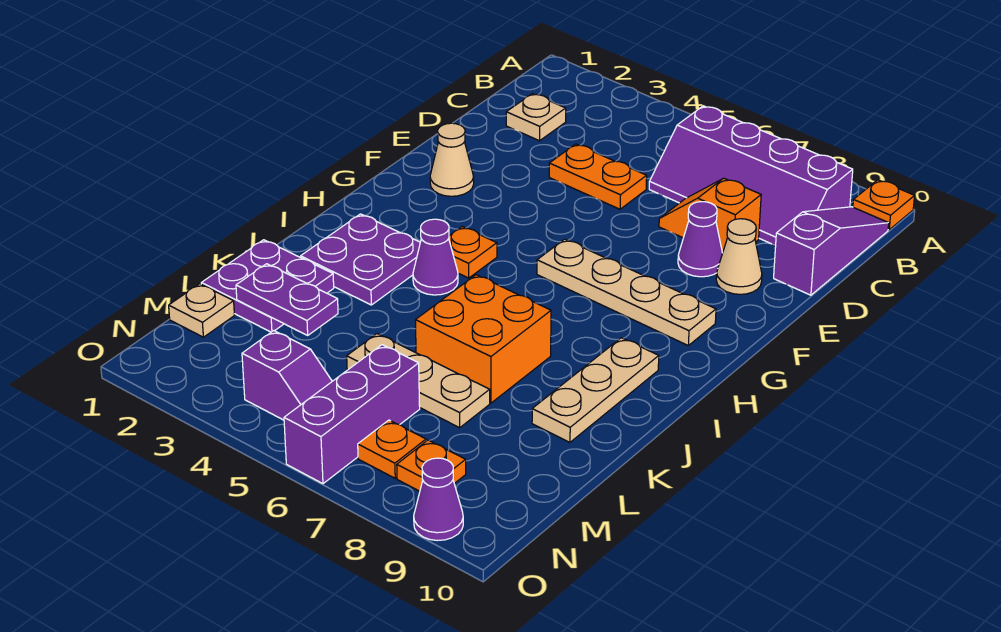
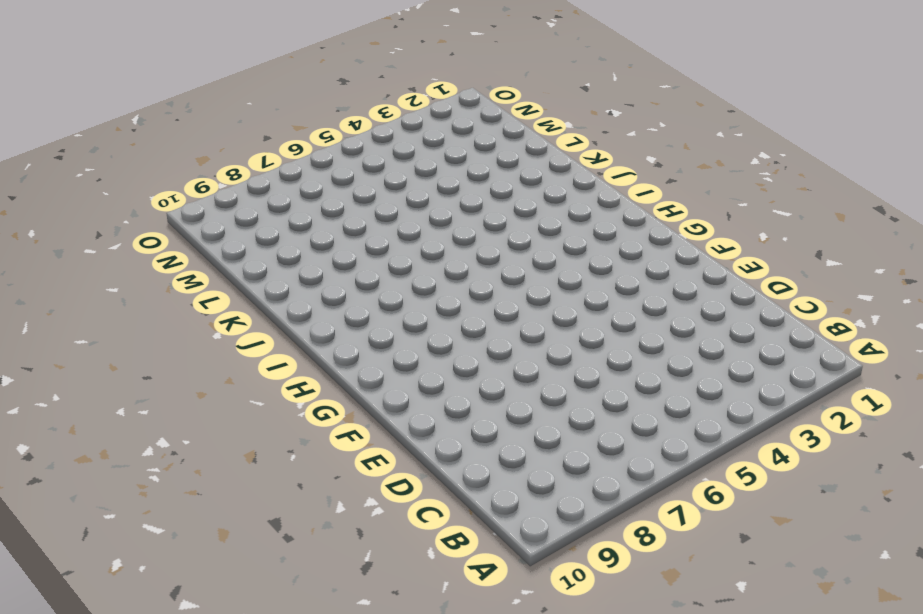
none -> orange plate A10 level 1
none -> purple slope B6:C9 level 1 top B
none -> purple slope B10:D10 level 1 top D

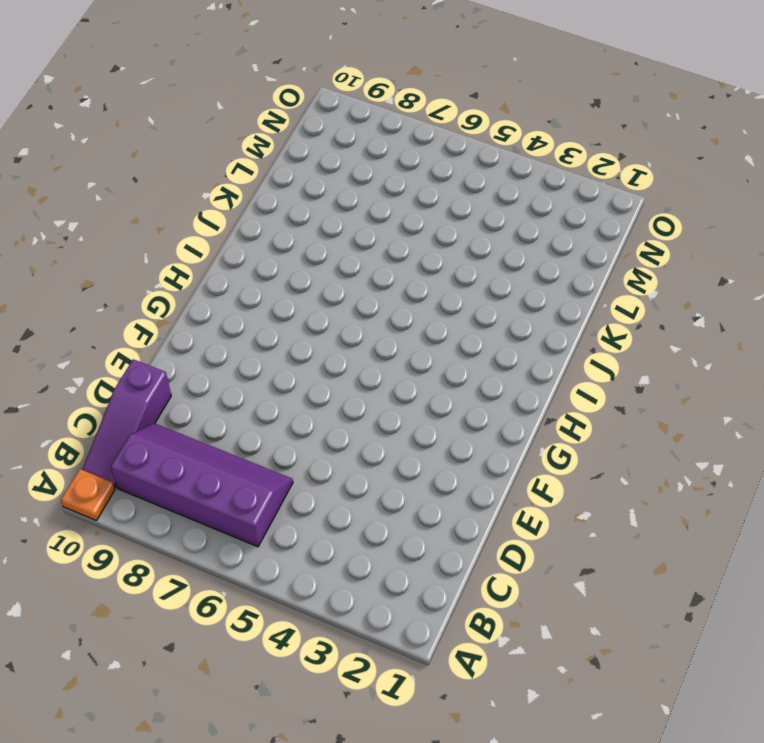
none -> tan plate C2 level 1
none -> orange plate D4:D5 level 1
none -> orange slope D7:D8 level 1 top 8

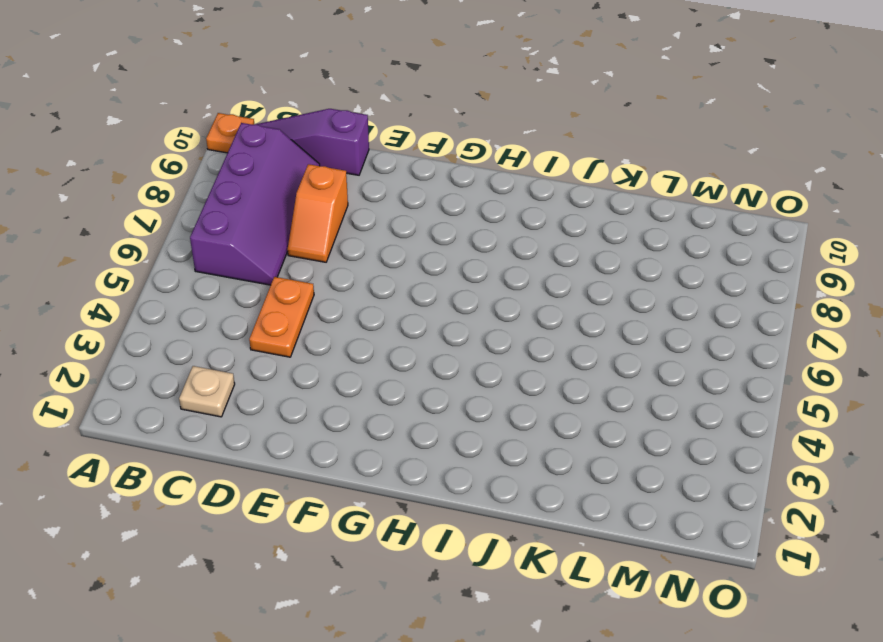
none -> purple cone E8 level 1
none -> tan cone E9 level 1
none -> tan cone F2 level 1

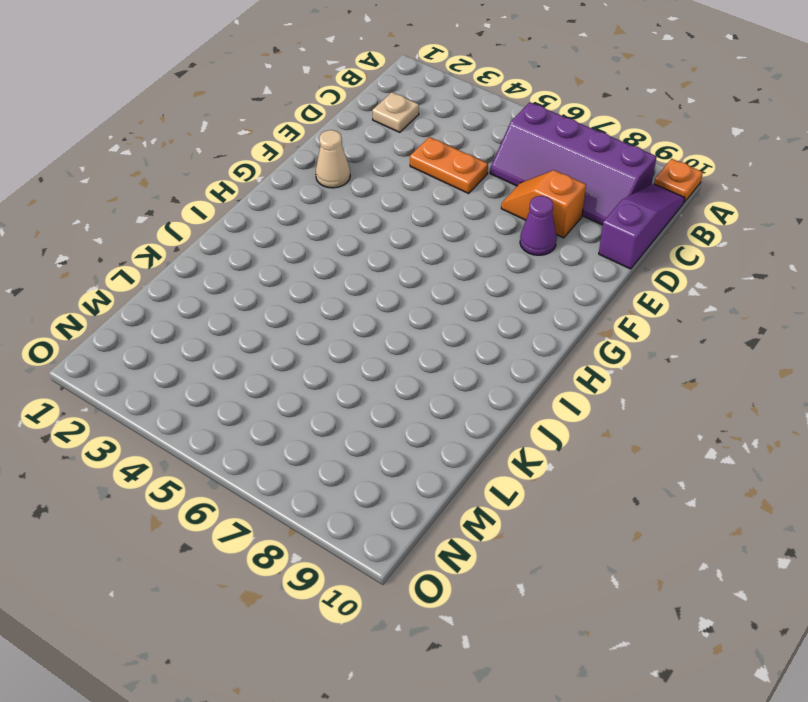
none -> tan cone E9 level 1
none -> tan plate G6:G9 level 1
none -> orange plate H4 level 1

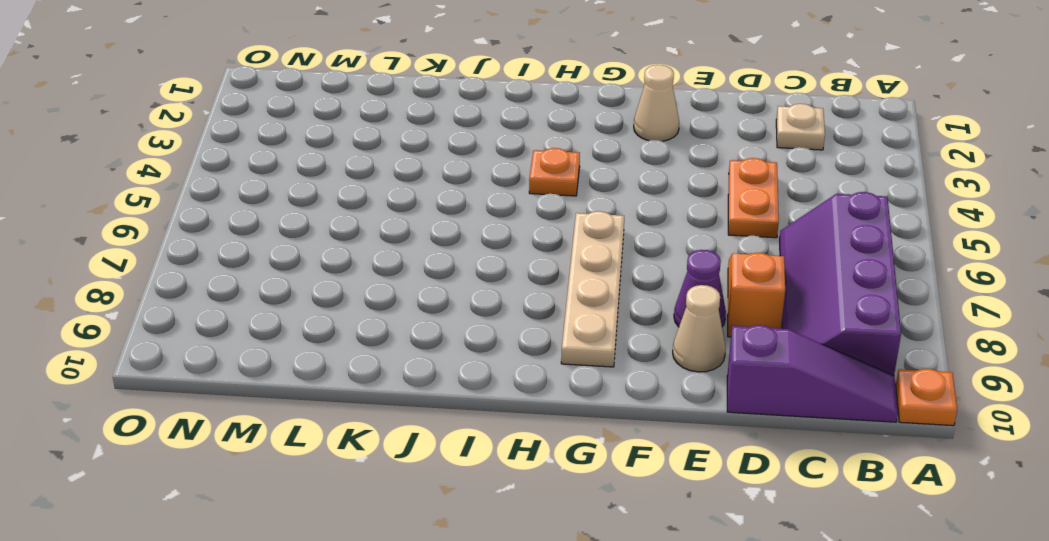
none -> purple plate I2:J3 level 1
none -> purple cone I4 level 1
none -> tan plate I9:K9 level 1

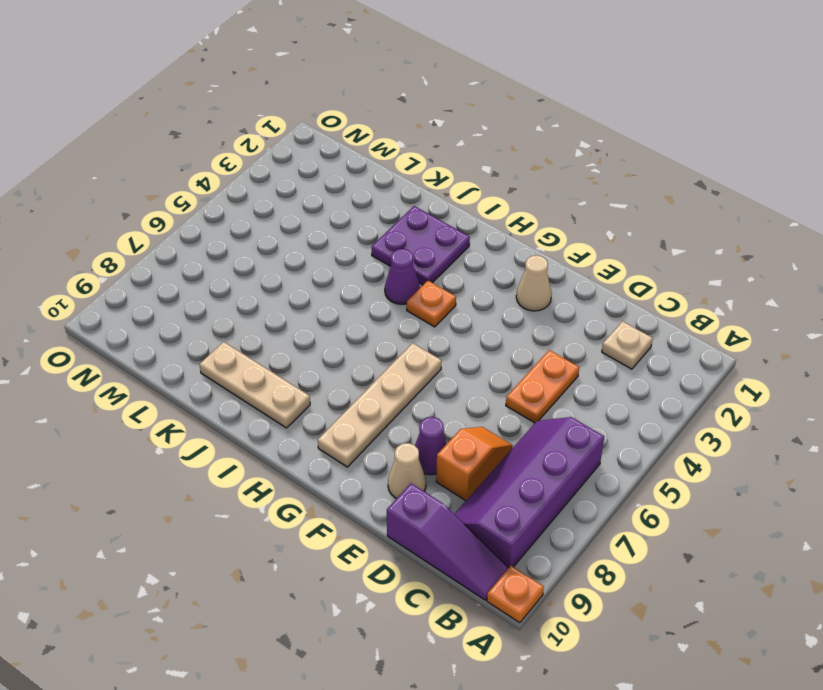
none -> orange brick J6:K7 level 1
none -> purple plate K1:L2 level 1
none -> tan plate L5:L7 level 1

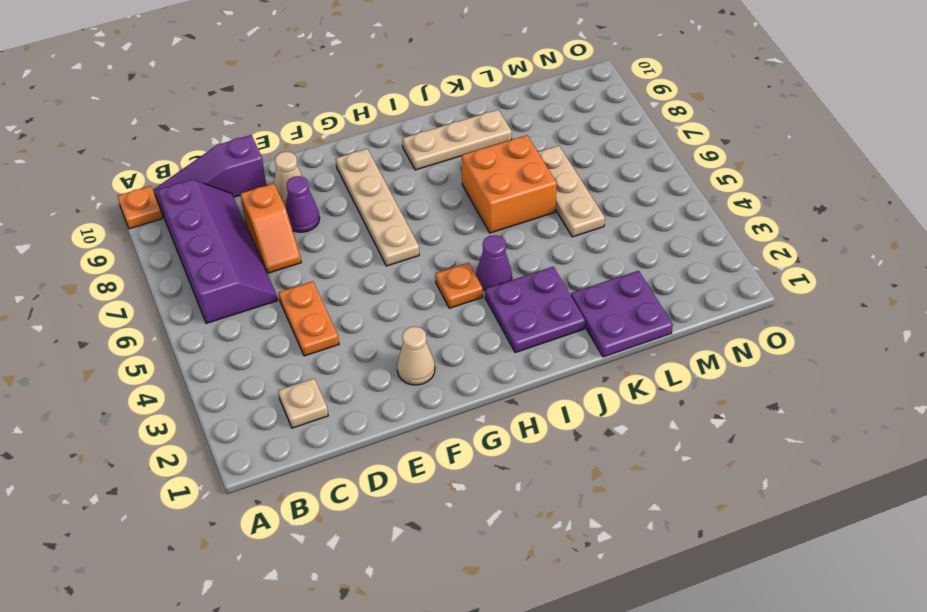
none -> tan plate M1 level 1
none -> purple brick M6:O6 level 1
none -> purple slope N4:N5 level 1 top 4

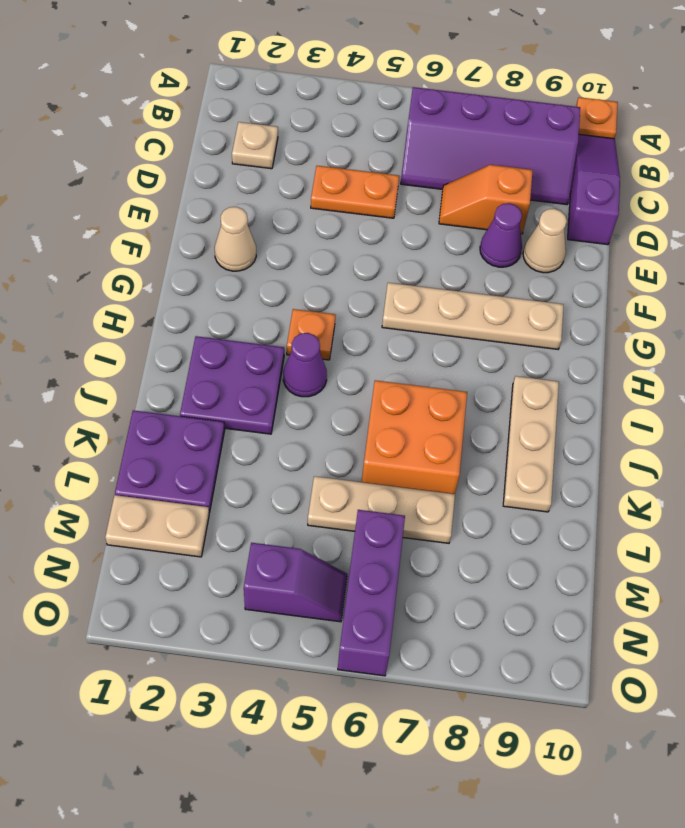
tan plate M1:M2 level 1 -> tan plate M1 level 1
none -> orange plate N7 level 1
none -> orange plate N8 level 1
none -> purple cone O9 level 1

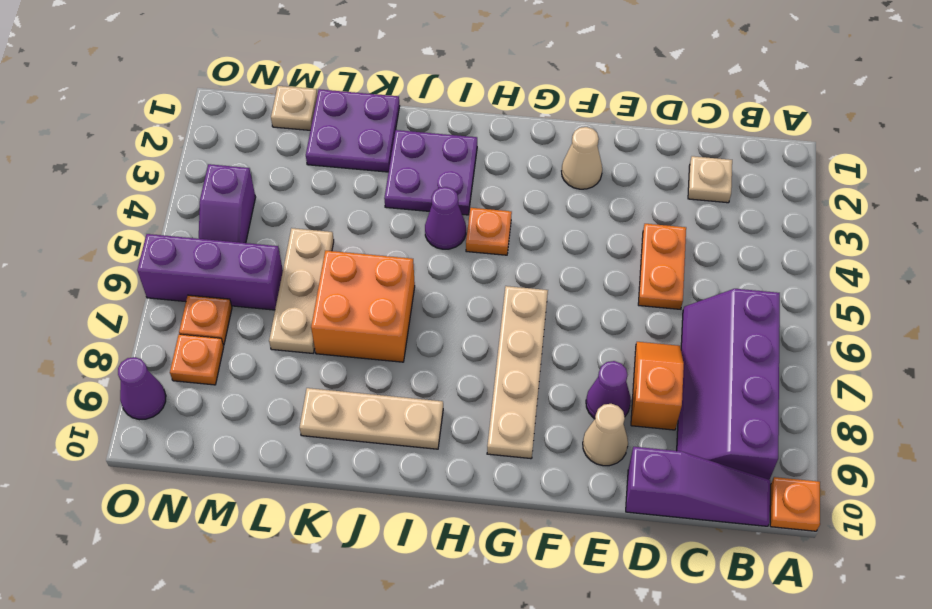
none -> purple plate L2:L3 level 2

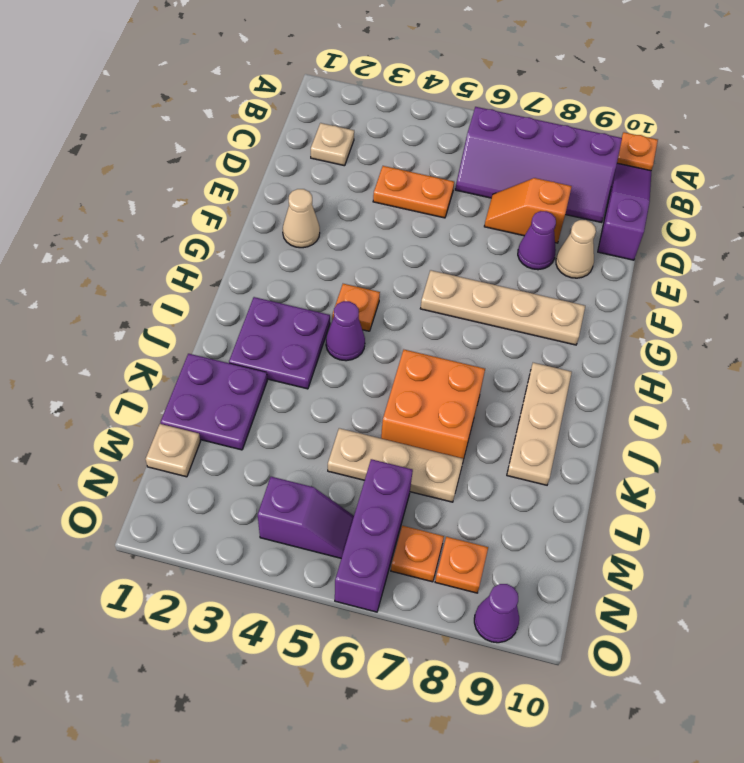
none -> purple plate L2:L3 level 2

